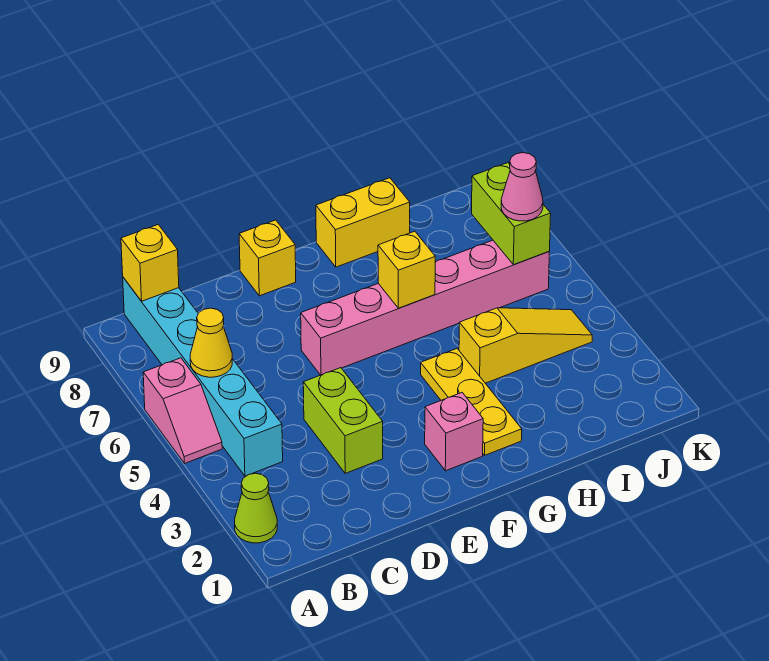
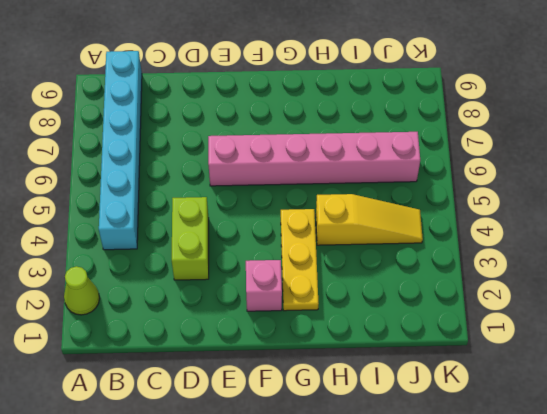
none -> pink slope A5:A6 level 1 top 6
none -> yellow brick E9 level 1
none -> yellow brick G9:H9 level 1

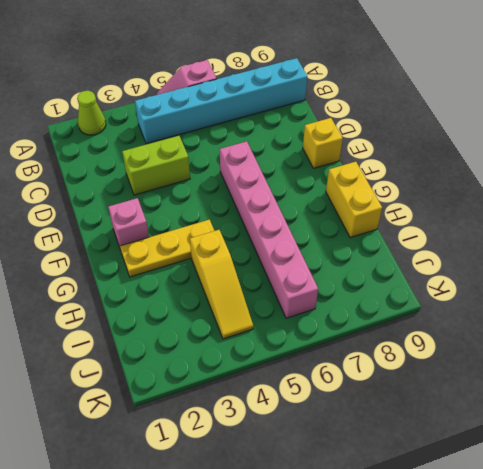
none -> yellow cone B6 level 2
none -> yellow brick B9 level 2
none -> yellow brick G6 level 2

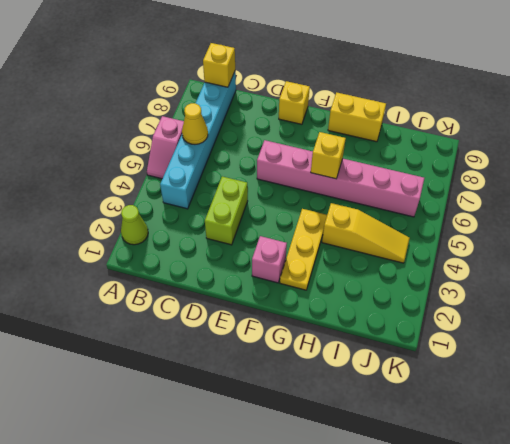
none -> lime brick J6:J7 level 2
none -> pink cone J6 level 3

